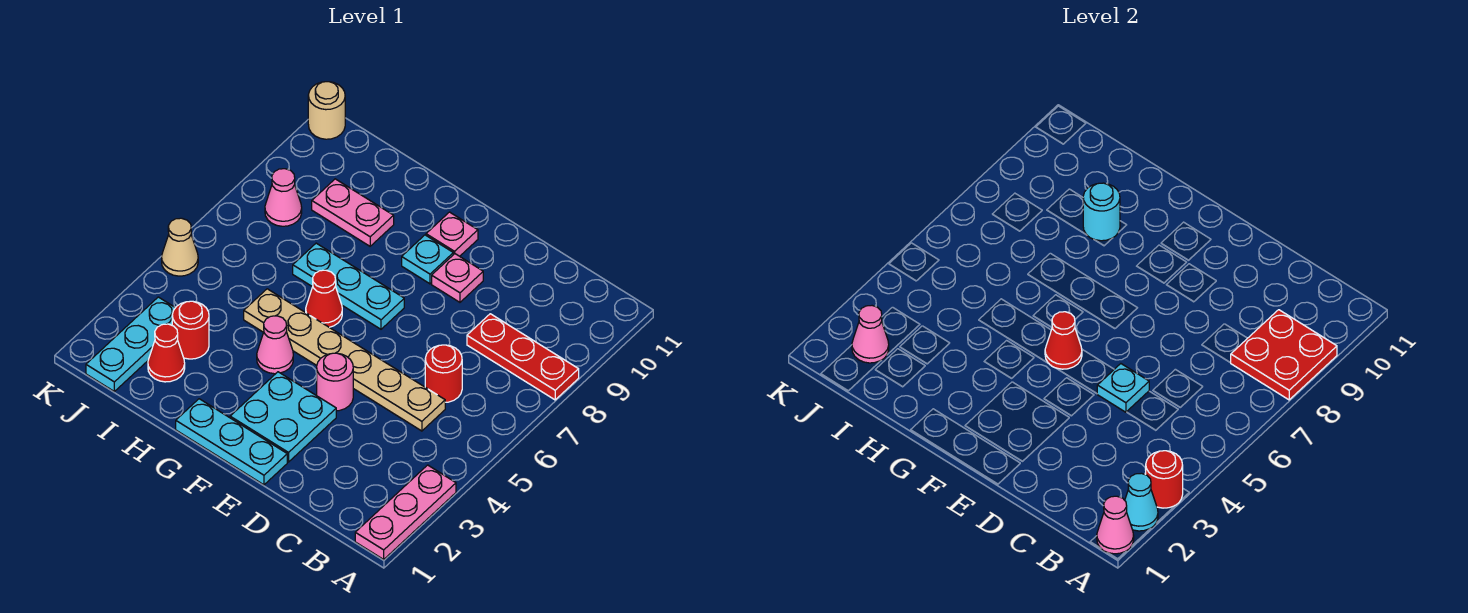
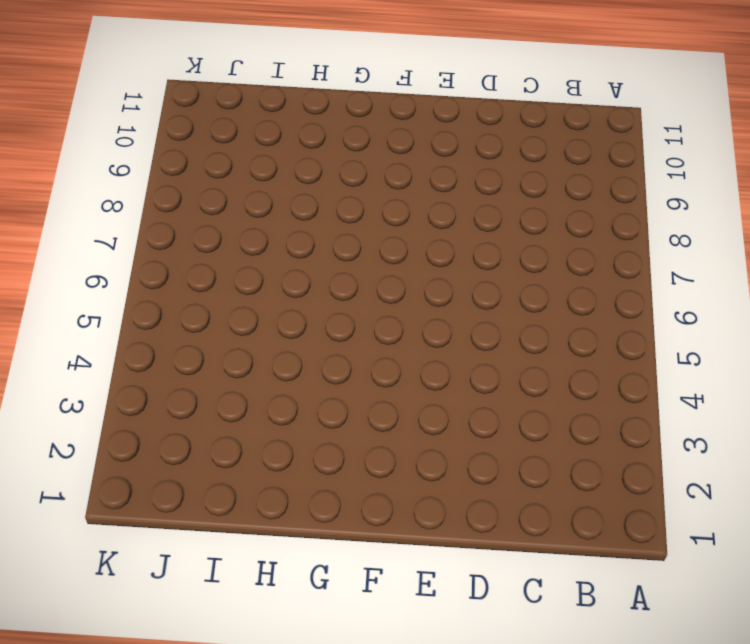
none -> pink plate A1:A3 level 1
none -> red plate A8:C8 level 1
none -> tan plate C5:H5 level 1

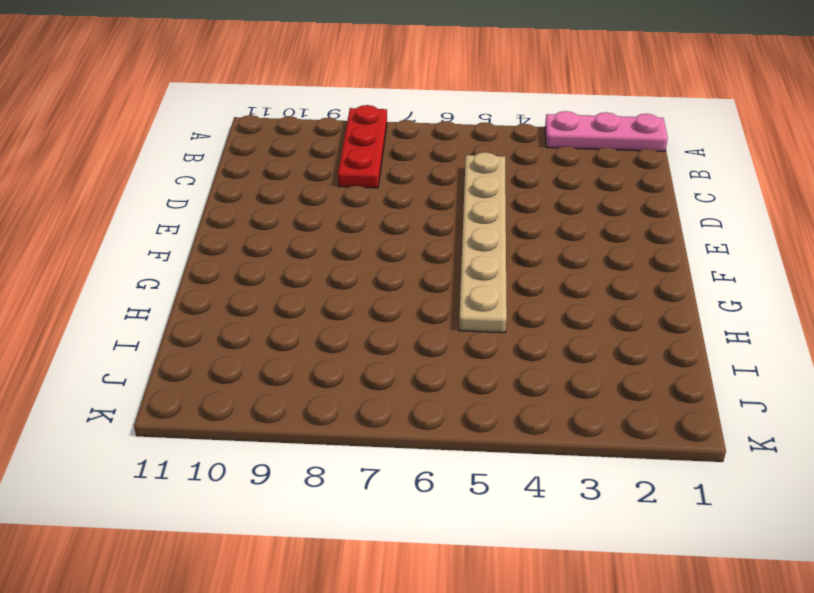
none -> red round brick C6 level 1
none -> cyan plate E1:G1 level 1
none -> cyan plate E2:F3 level 1

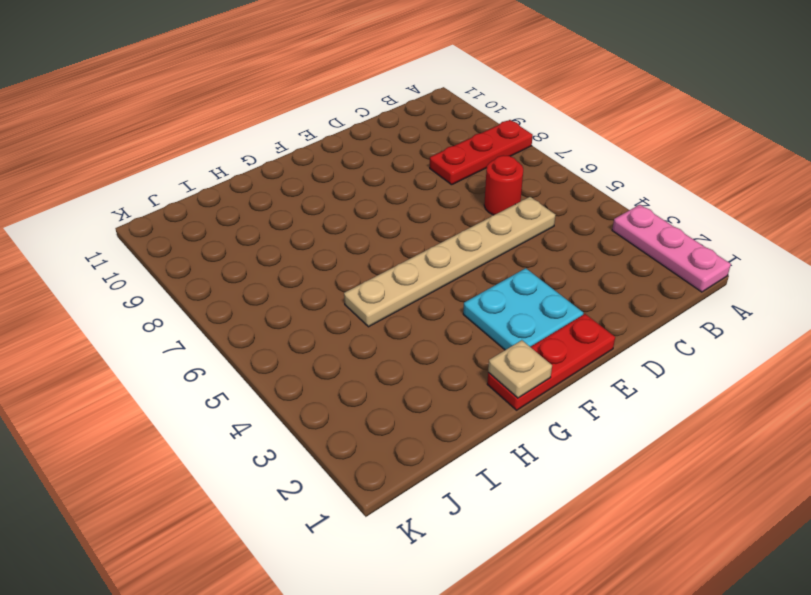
red plate E1:G1 level 1 -> cyan plate E1:G1 level 1
tan plate G1 level 2 -> none
none -> pink round brick E4 level 1
none -> pink plate E9 level 1
none -> cyan plate F7:H7 level 1

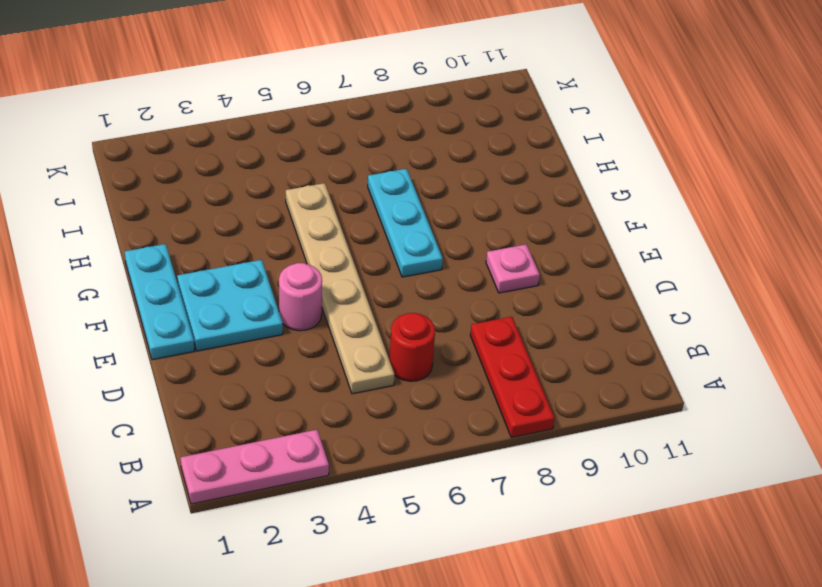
none -> cyan plate F9 level 1
none -> pink plate F10 level 1
none -> pink cone G4 level 1

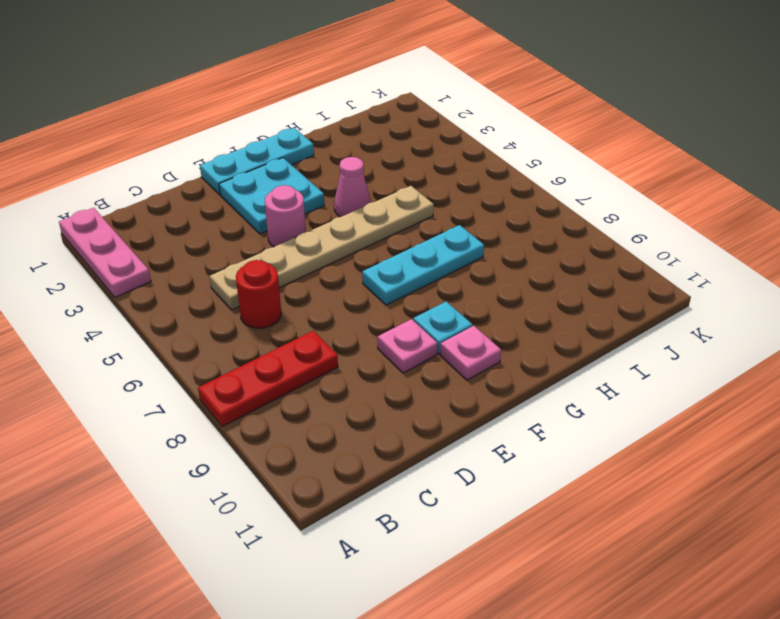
none -> red cone G6 level 1
none -> pink plate H9:I9 level 1
none -> red cone I2 level 1

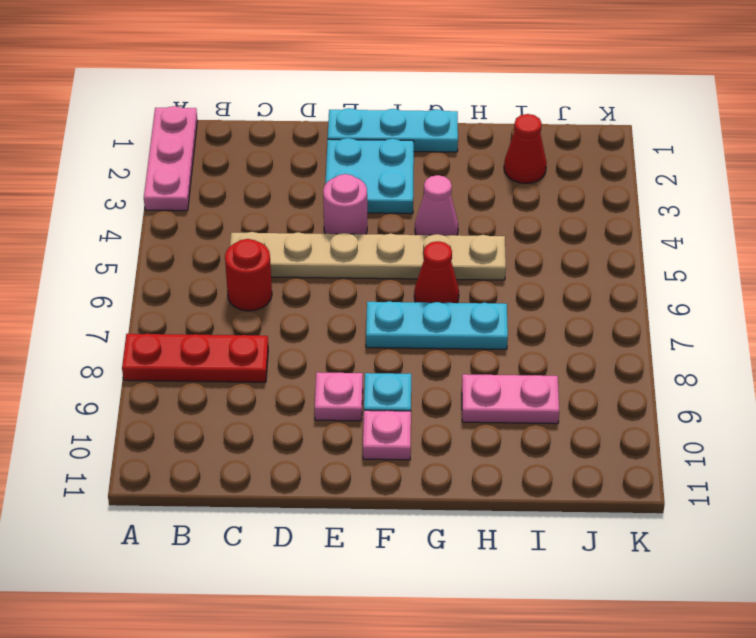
none -> red round brick I3 level 1
none -> cyan plate J1:J3 level 1
none -> pink cone J8 level 1

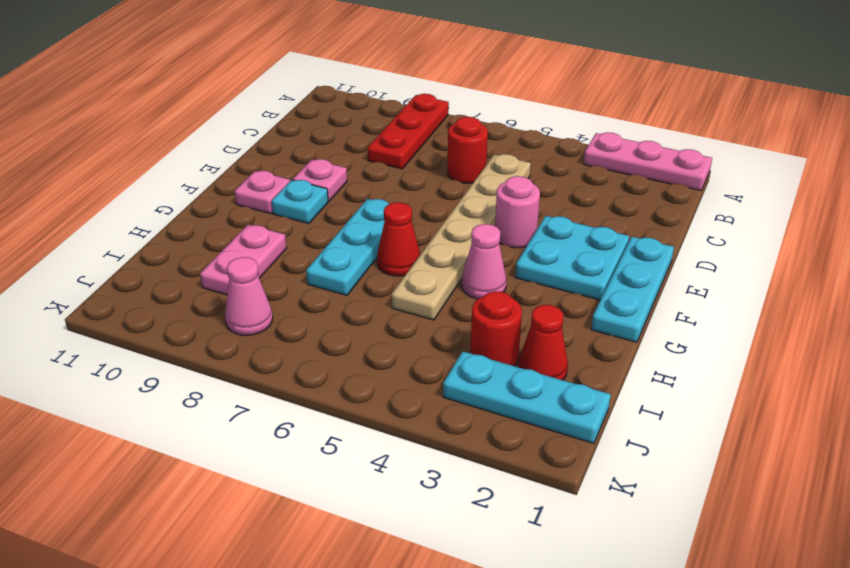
none -> tan cone K5 level 1
none -> tan round brick K11 level 1
none -> pink cone A1 level 2

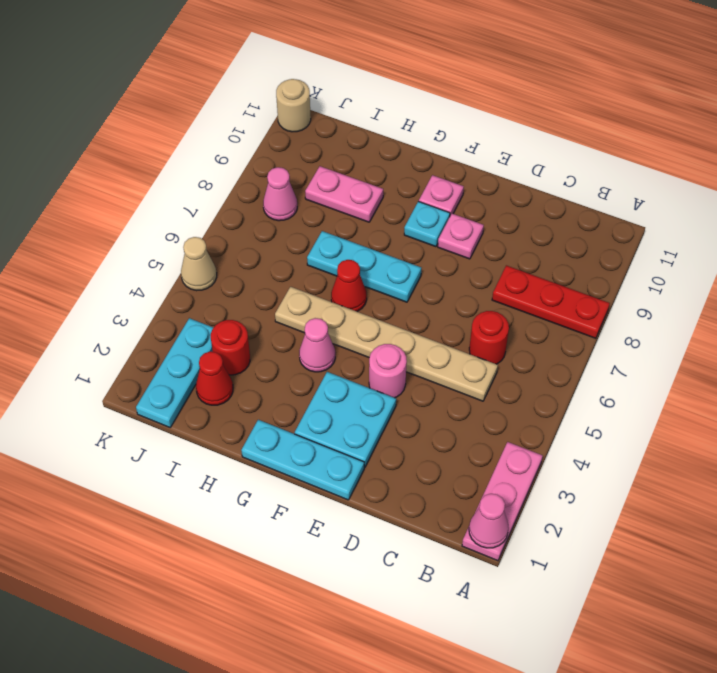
none -> cyan cone A2 level 2
none -> red round brick A3 level 2
none -> red plate A8:B9 level 2

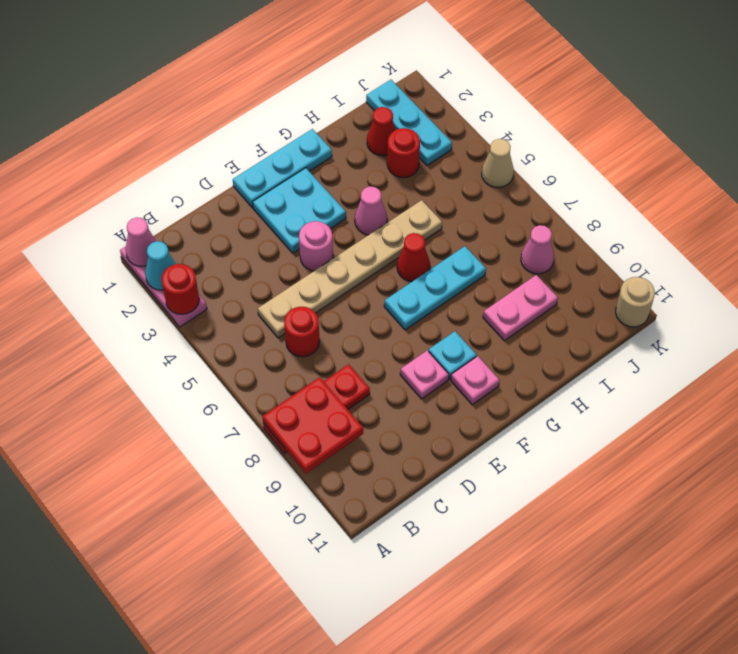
none -> cyan plate D5 level 2
none -> red cone F5 level 2
none -> cyan round brick H9 level 2

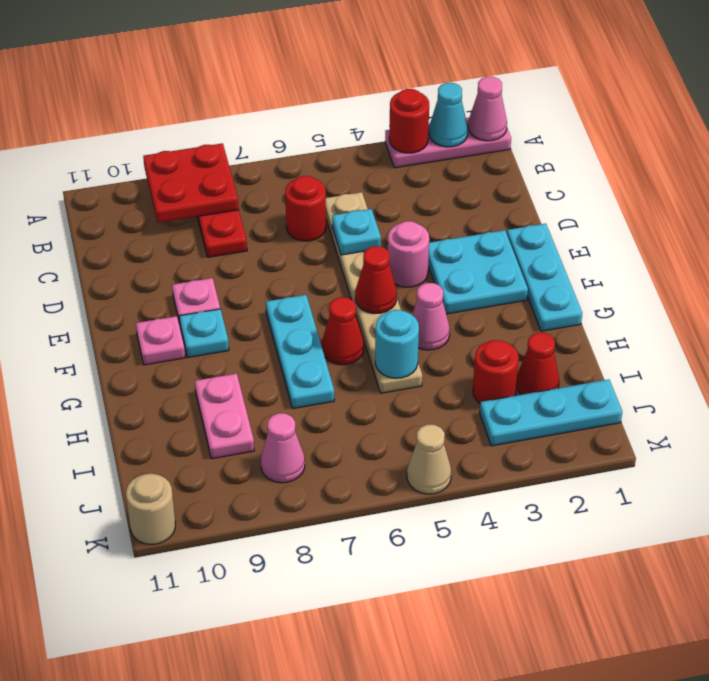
cyan round brick H5 level 2 -> cyan round brick H9 level 2
none -> pink cone J2 level 2

